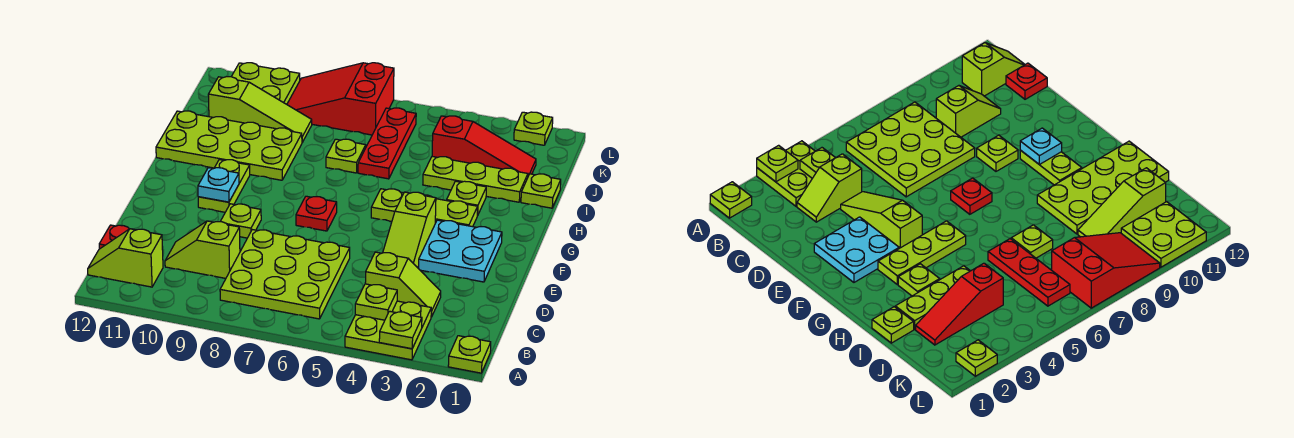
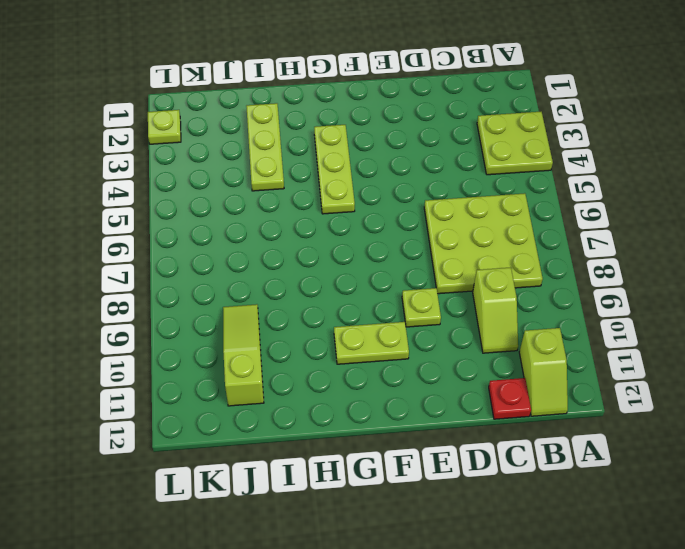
none -> lime plate A1 level 1
none -> lime slope C3:C4 level 1 top 4
none -> lime slope D4:F4 level 1 top F

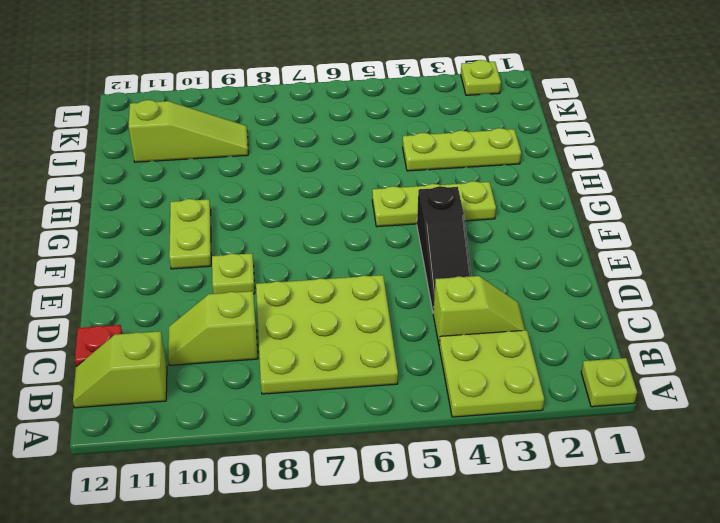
black slope D4:F4 level 1 top F -> lime slope D4:F4 level 1 top F
none -> cyan plate E2:F3 level 1
none -> red plate F7 level 1
none -> lime plate H3 level 1

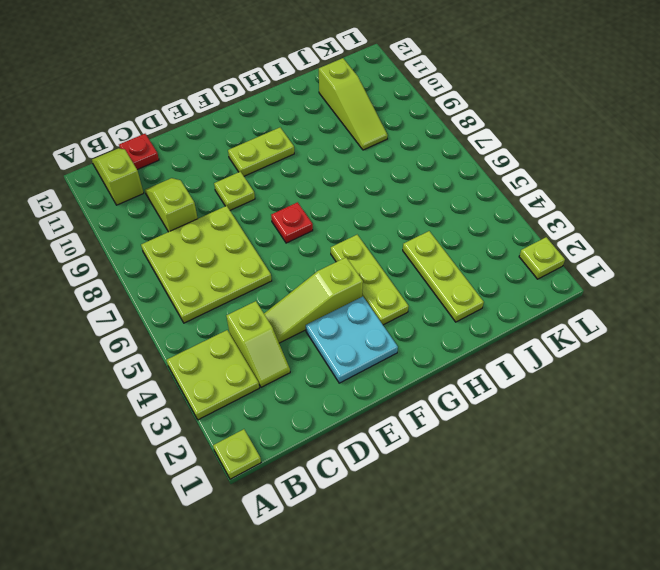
none -> lime plate H3 level 1
none -> lime plate H9:I12 level 1
none -> lime plate I1 level 1

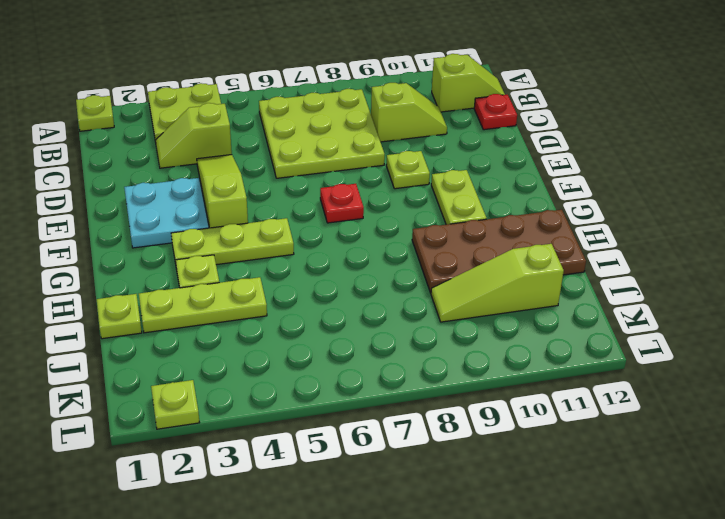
brown plate H9:I12 level 1 -> lime plate H9:I12 level 1
none -> red plate I6:K6 level 1
none -> lime plate I7 level 1
none -> red slope J2:J4 level 1 top 4

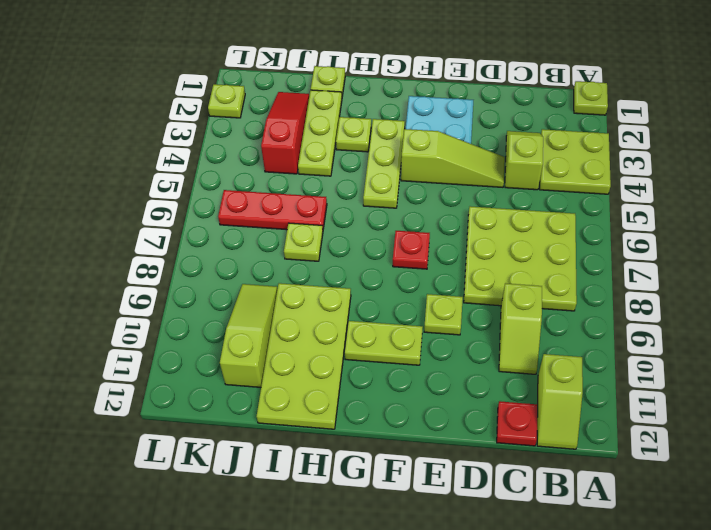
none -> red slope K7:L9 level 1 top 7
none -> lime plate K10:L11 level 1
none -> lime plate A3 level 2

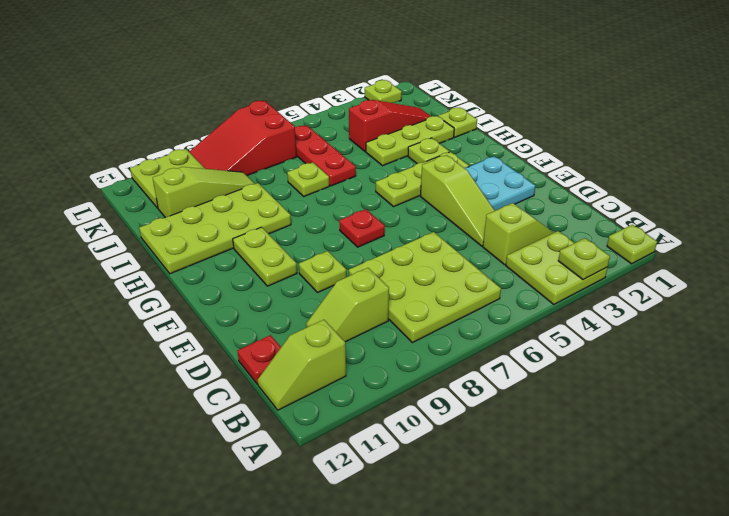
none -> lime plate B4 level 2
none -> cyan plate F10 level 2

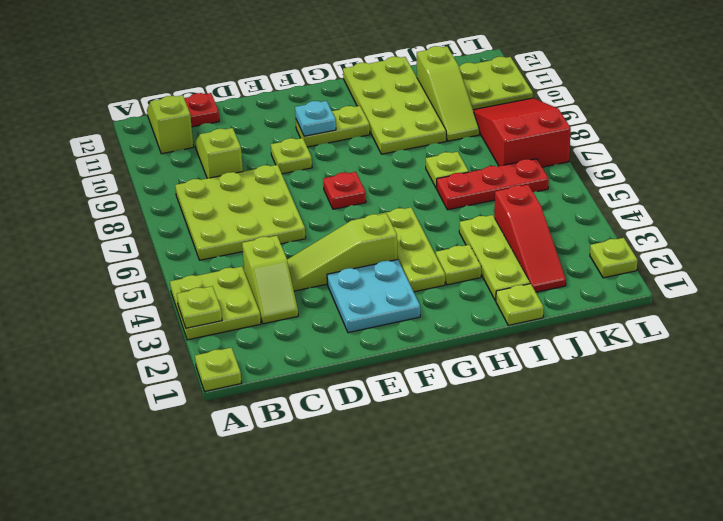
none -> lime plate B4 level 2

